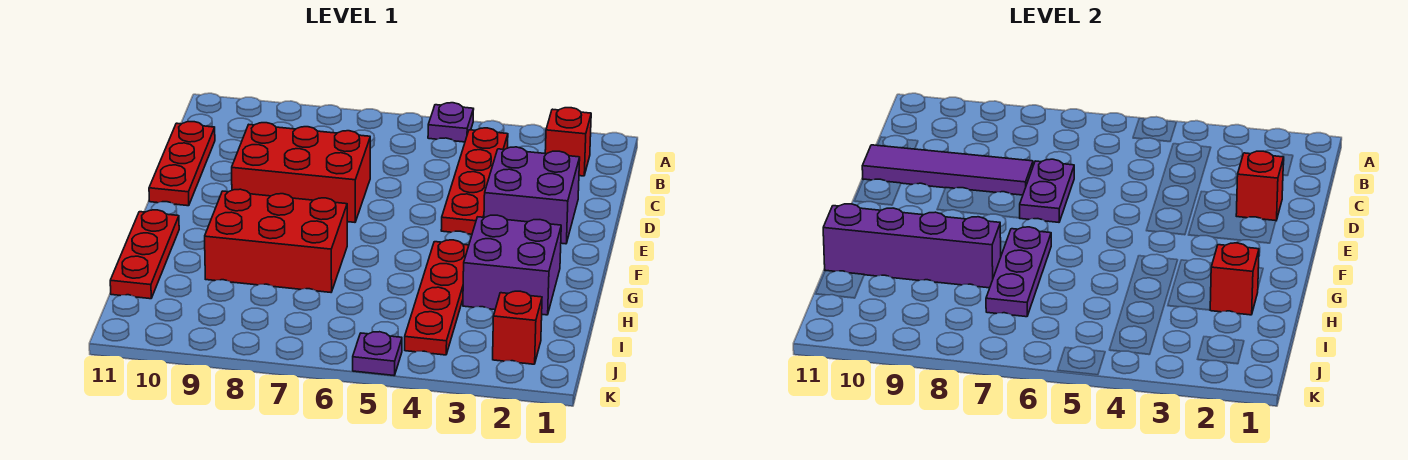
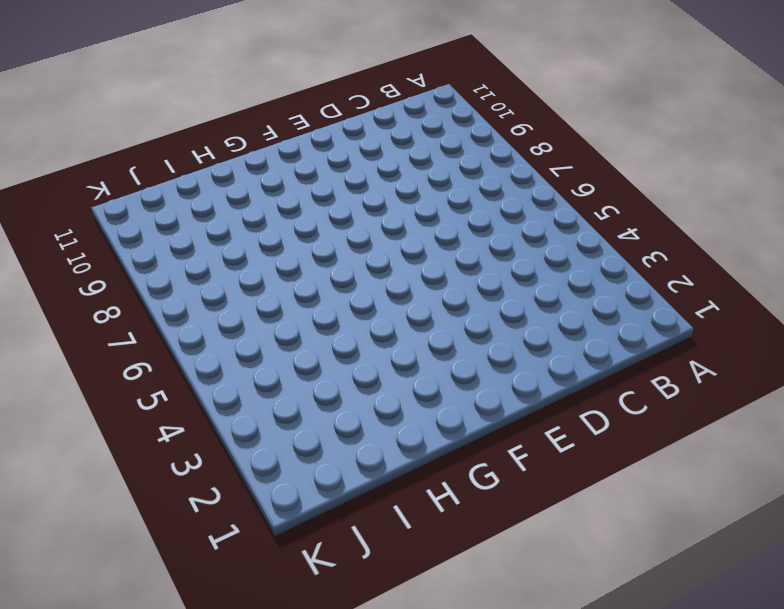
none -> purple plate A5 level 1
none -> red brick B2 level 1
none -> red plate B4:E4 level 1

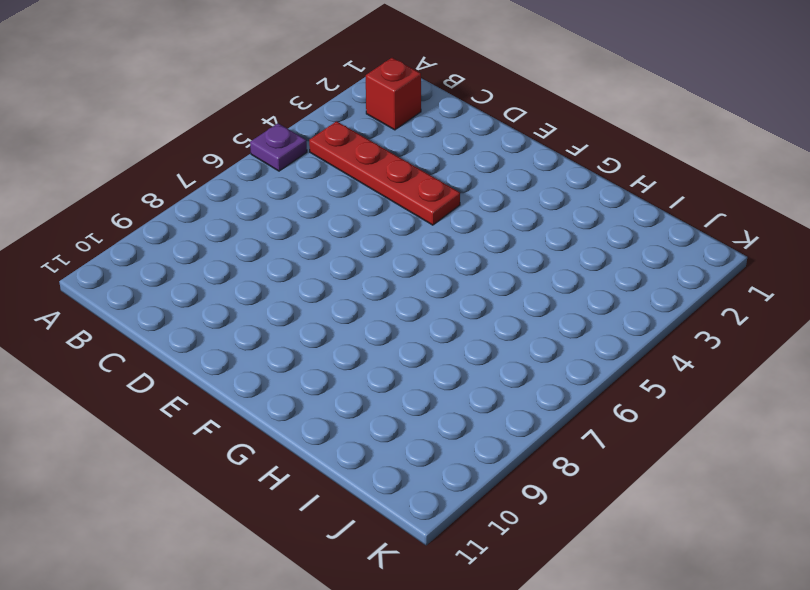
none -> red plate C11:E11 level 1
none -> purple brick D2:E3 level 1
none -> red brick D7:E9 level 1

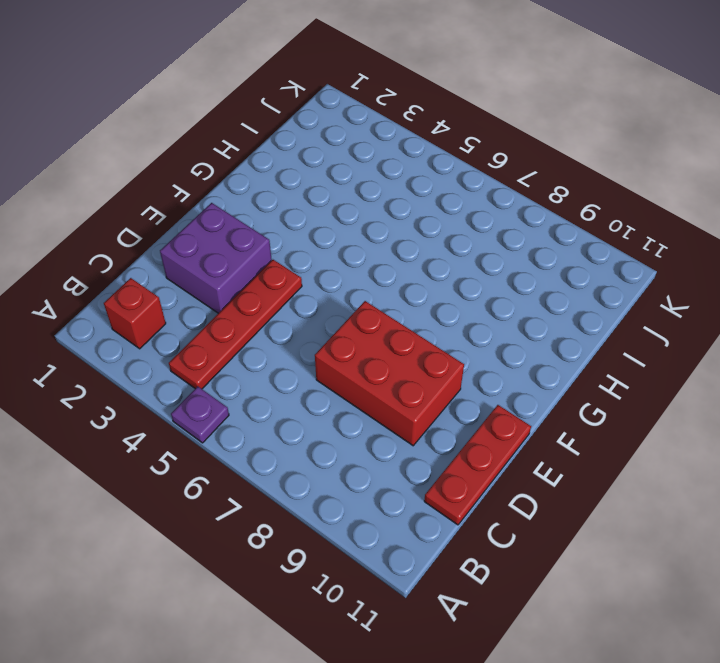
none -> purple brick G2:H3 level 1
none -> red plate G4:J4 level 1
none -> red brick G7:H9 level 1

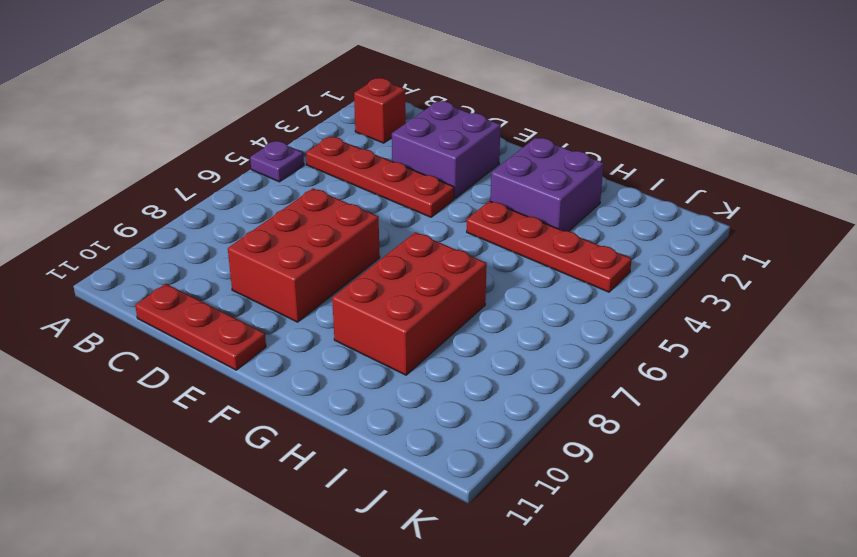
none -> red plate G11:I11 level 1
none -> red brick J2 level 1
none -> purple plate K5 level 1

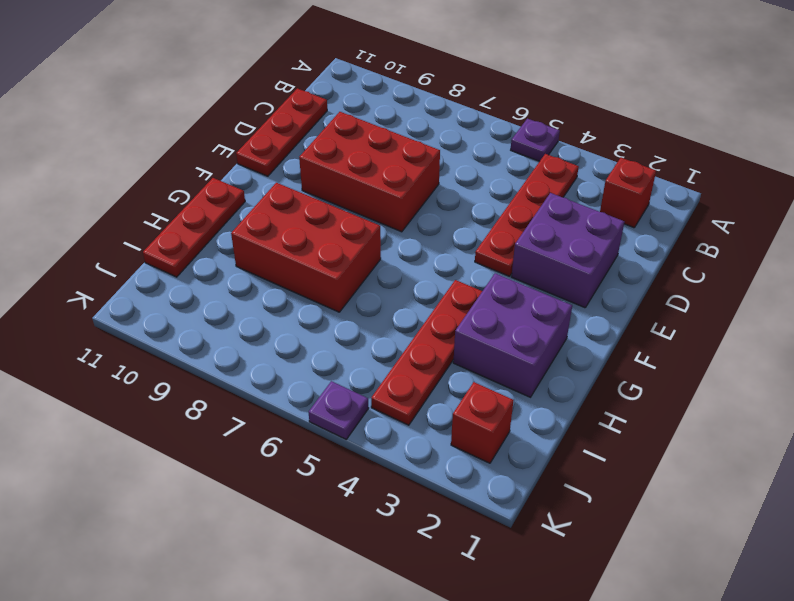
none -> red brick D2 level 2
none -> purple plate D7:E7 level 2
none -> purple tile D8:D11 level 2

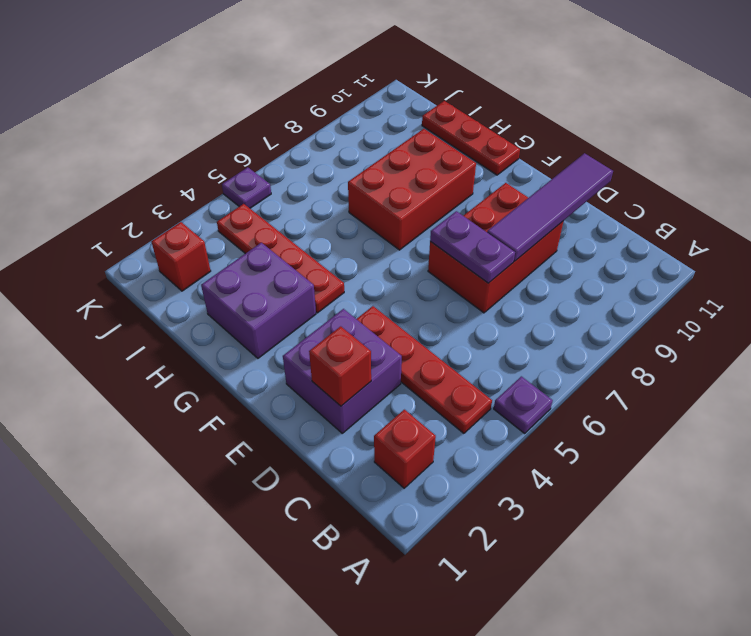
none -> red plate C11:E11 level 1
none -> purple plate G7:I7 level 2
none -> red brick H2 level 2

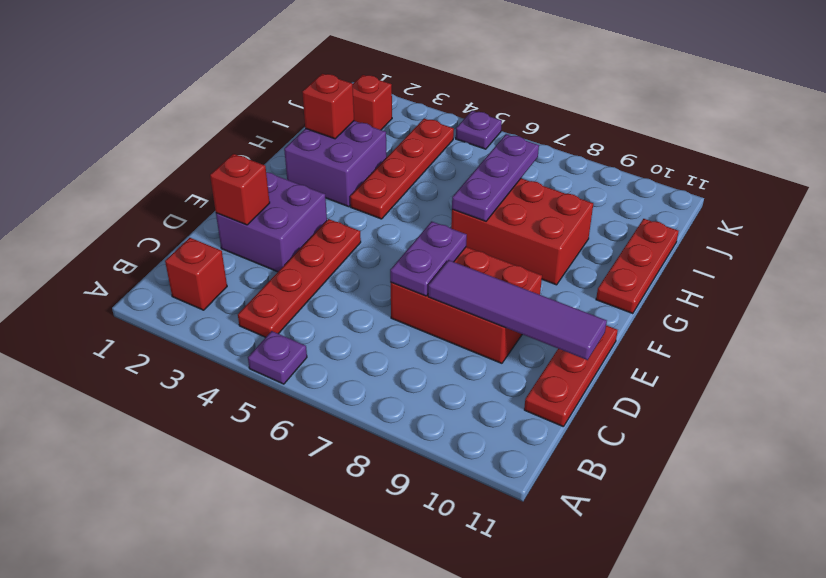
none -> purple brick H8:H11 level 2

